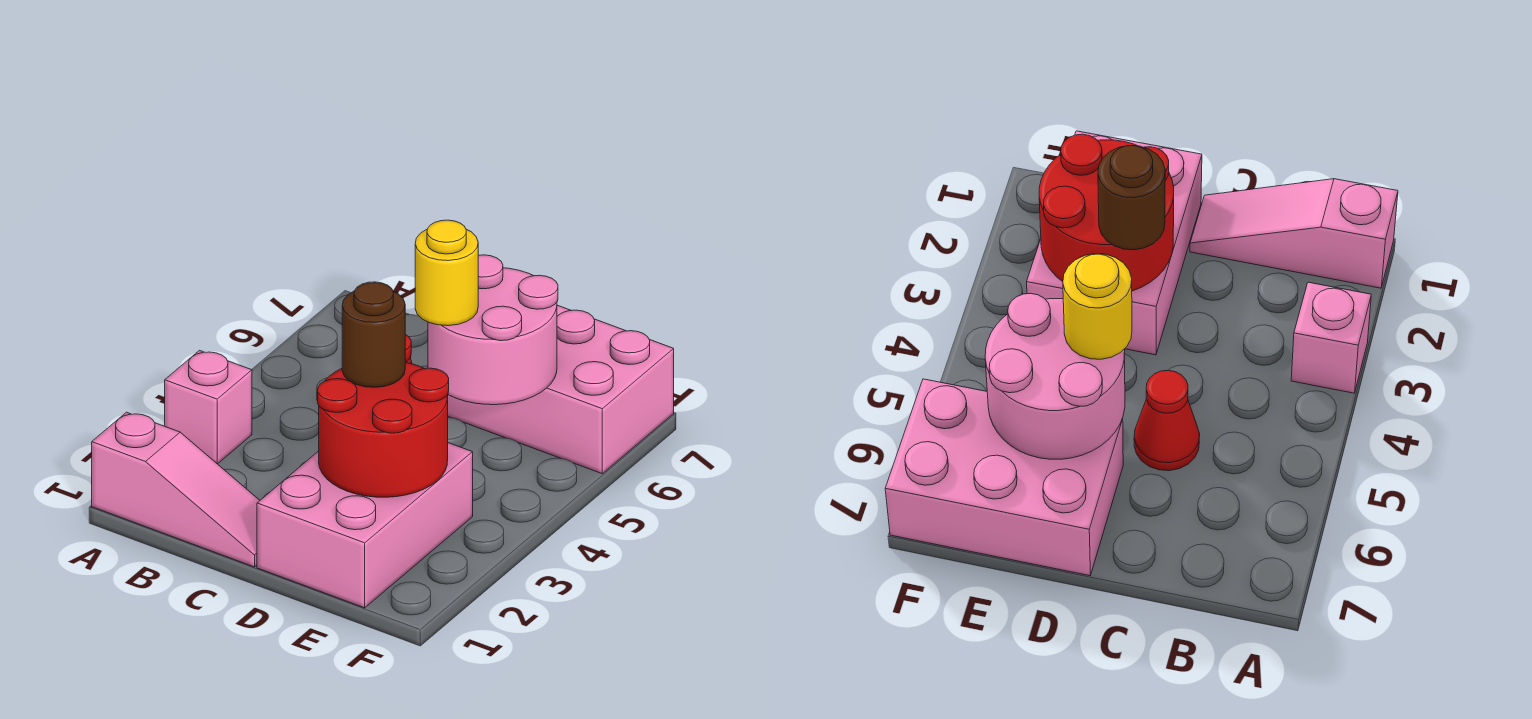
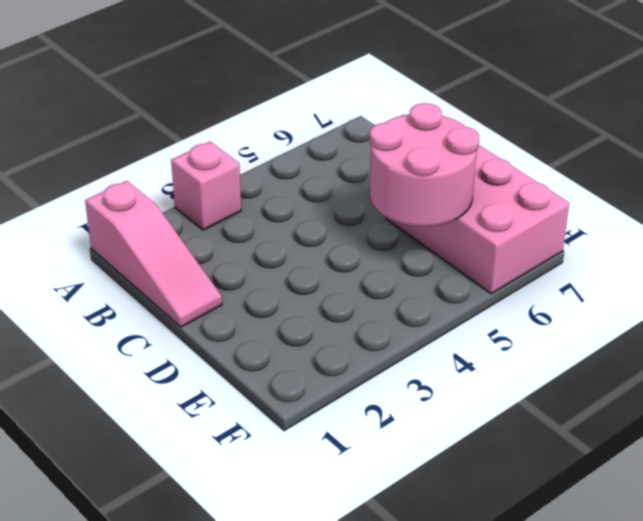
none -> red cone C5 level 1
none -> pink brick D1:E3 level 1

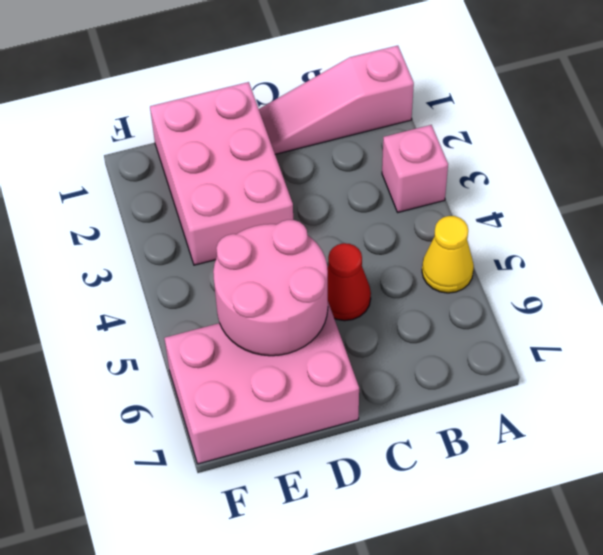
yellow cone A5 level 1 -> none
none -> red round brick D2:E3 level 2
none -> brown round brick D3 level 3

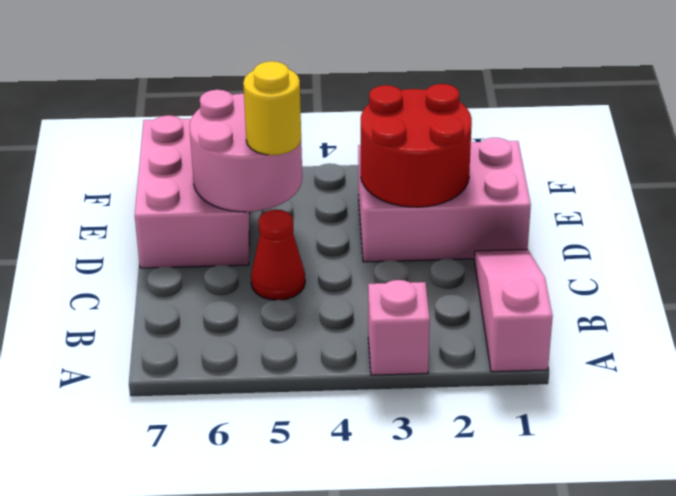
none -> brown round brick D3 level 3

